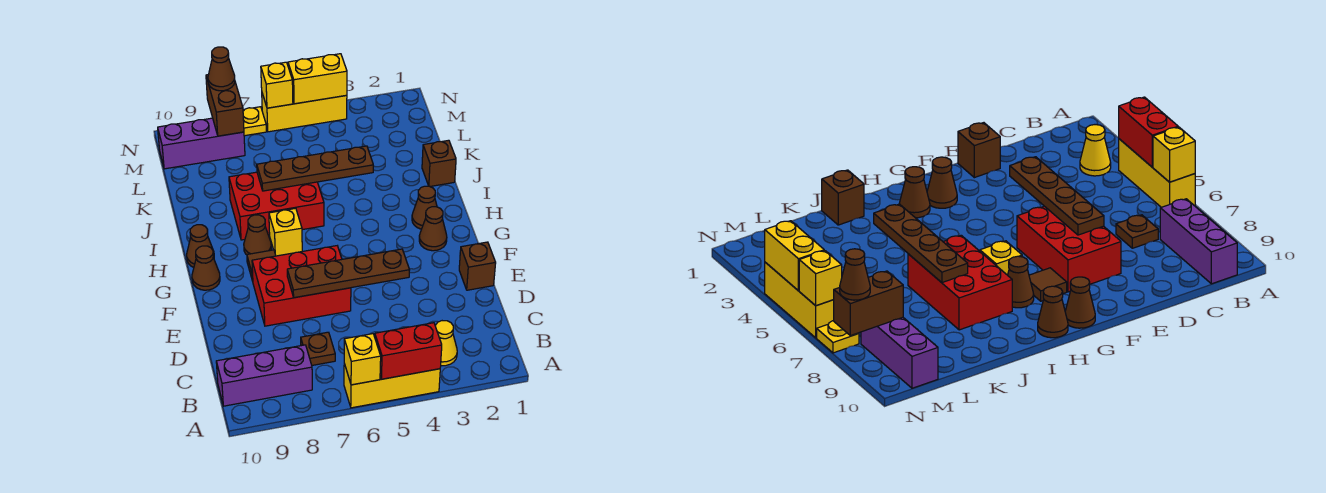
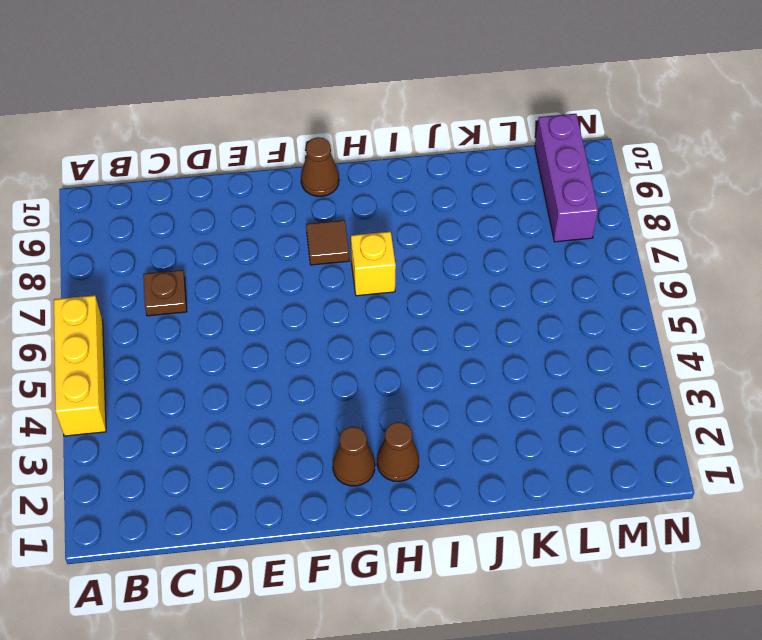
none -> yellow cone B3 level 1
none -> purple brick B8:B10 level 1
none -> brown brick E1 level 1

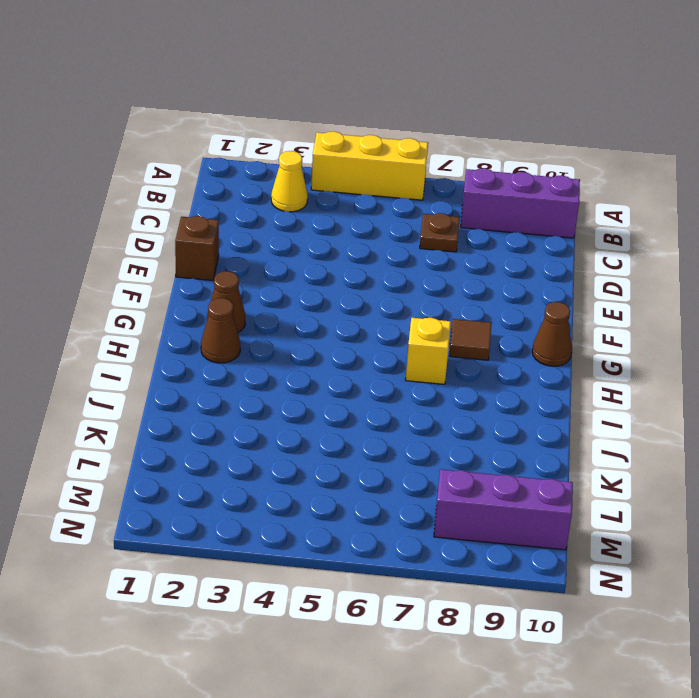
none -> red brick E6:F8 level 1
none -> brown cone H8 level 1
none -> brown cone H10 level 1

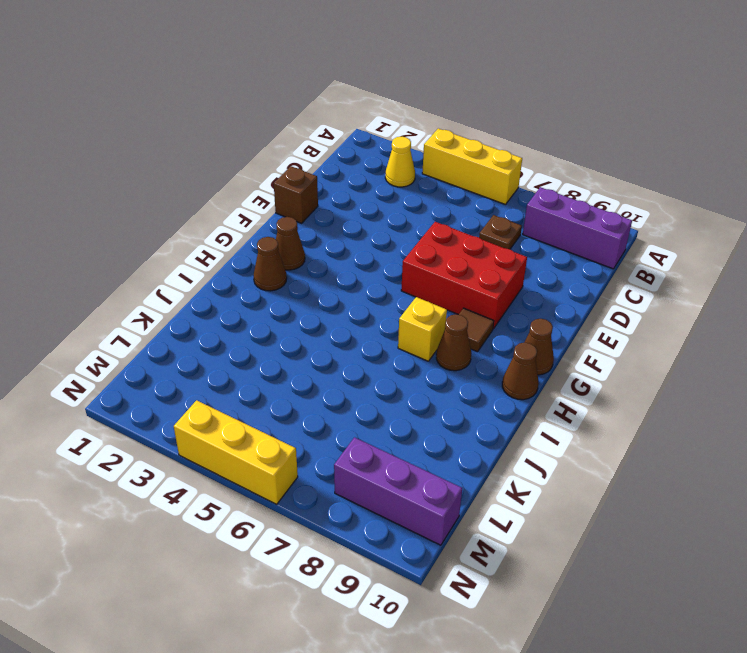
none -> red brick I6:J8 level 1
none -> brown brick J1 level 1
none -> yellow plate N7 level 1

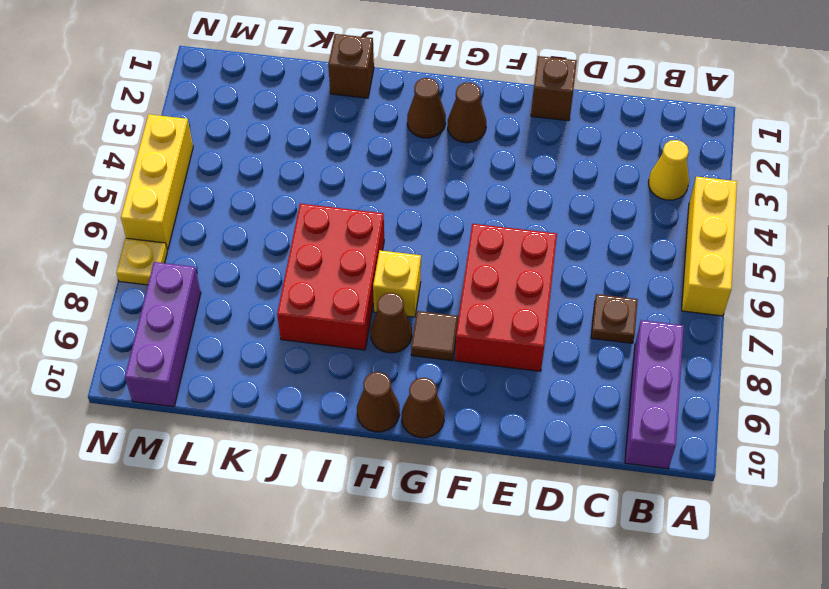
none -> red brick A4:A5 level 2
none -> yellow brick A6 level 2
none -> brown plate E4:E7 level 2

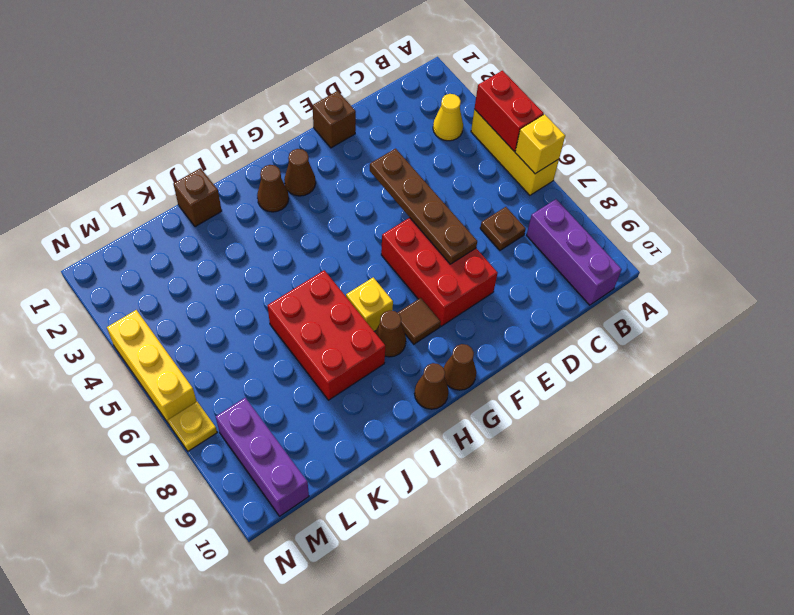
none -> brown plate J4:J7 level 2
none -> brown brick M8:N8 level 2
none -> yellow brick N4:N5 level 2

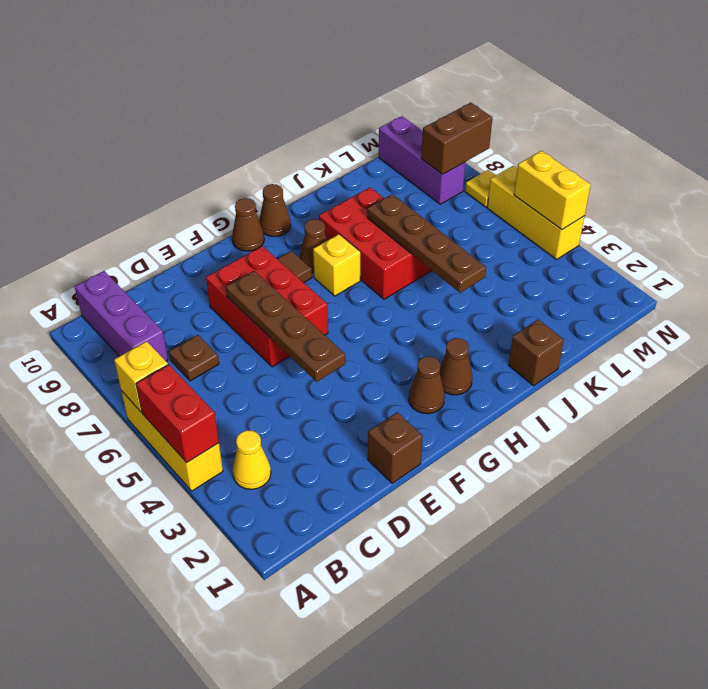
none -> yellow brick N6 level 2
none -> brown cone N8 level 3

